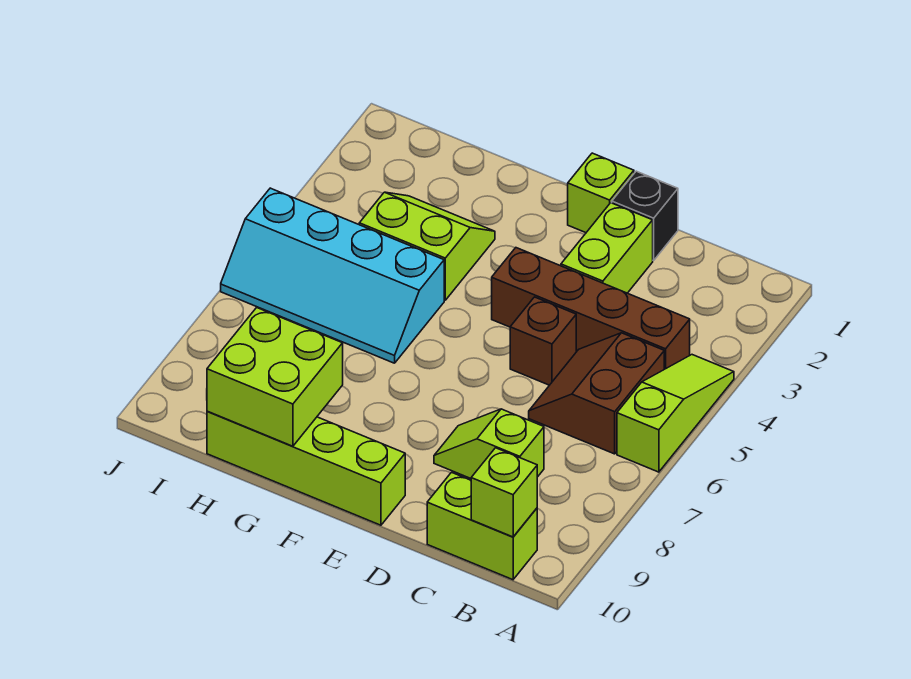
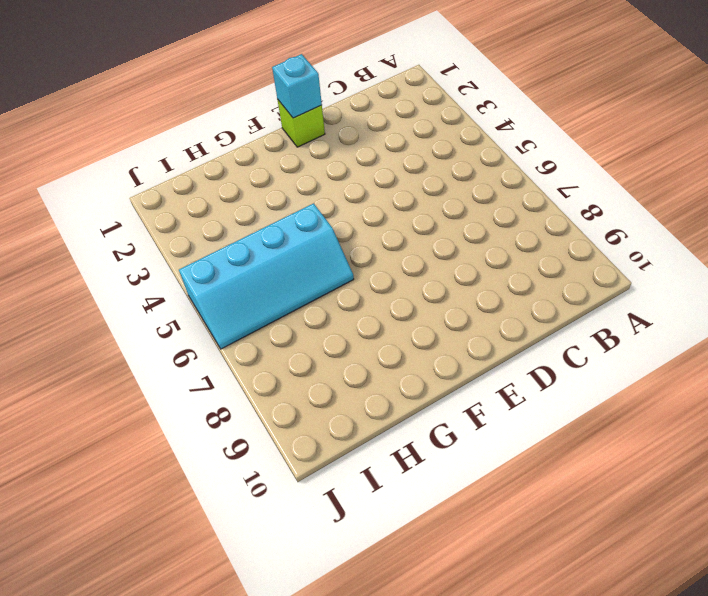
cyan brick E1 level 2 -> none
none -> lime slope A4:A6 level 1 top 6
none -> brown brick B4:E4 level 1
none -> brown slope B5:C6 level 1 top B

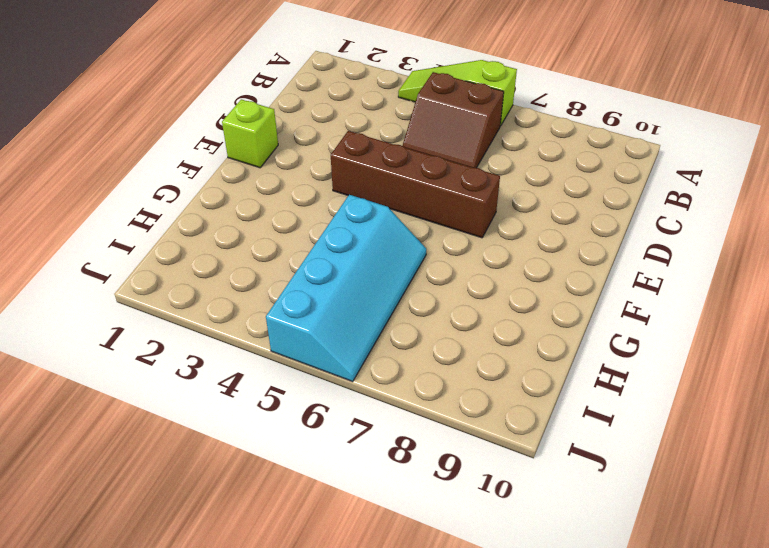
brown brick E4:E7 level 1 -> brown brick B4:E4 level 1
none -> lime brick B10:C10 level 1
none -> lime slope C8:D8 level 1 top C
none -> black brick D1 level 1

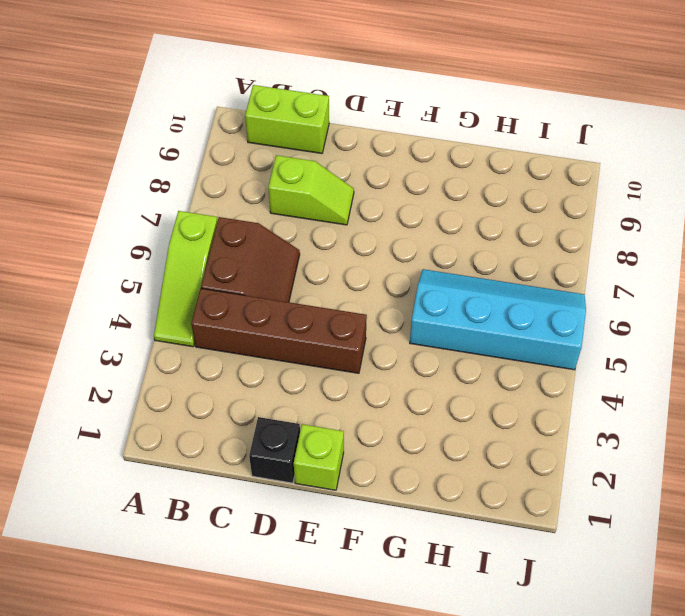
none -> lime brick D2:D3 level 1
none -> brown brick D5 level 1
none -> lime brick E10:H10 level 1

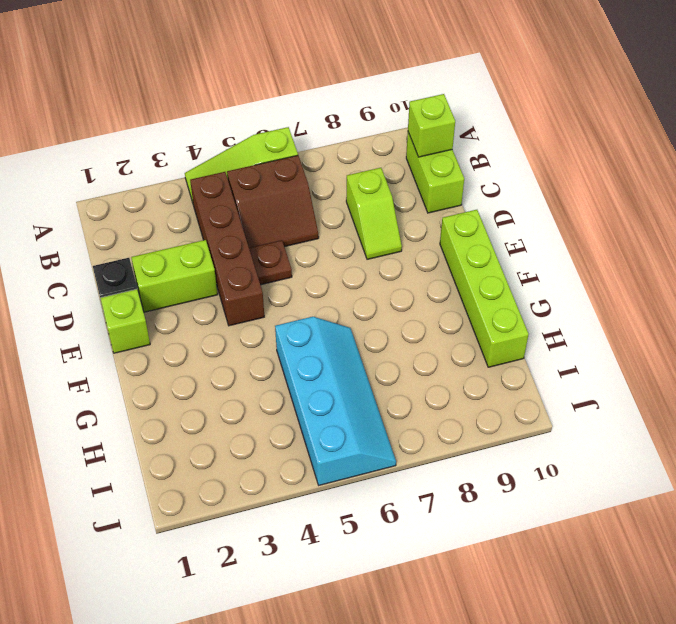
brown plate D5 level 1 -> brown brick D5 level 1
none -> lime slope G3:H4 level 1 top 4
none -> lime brick G9:H10 level 2

